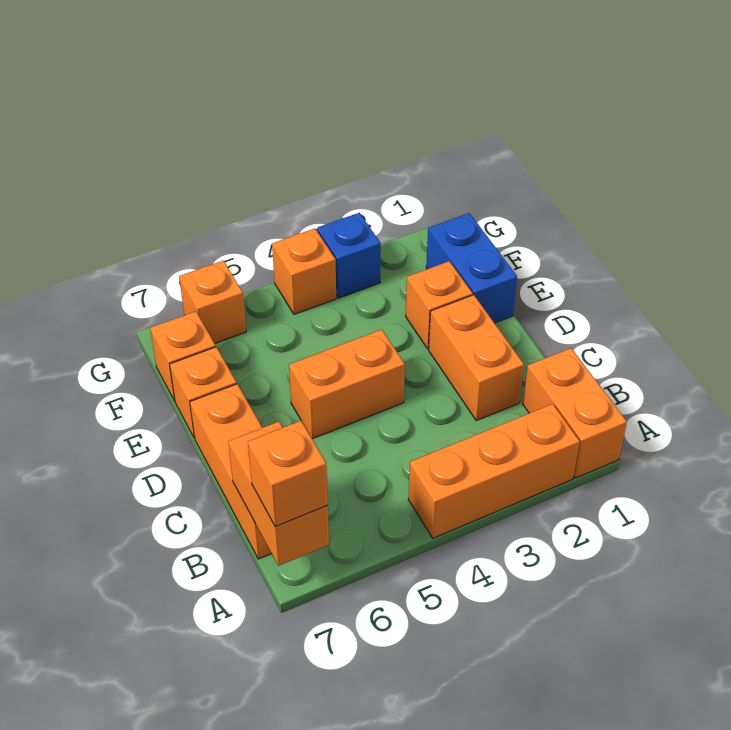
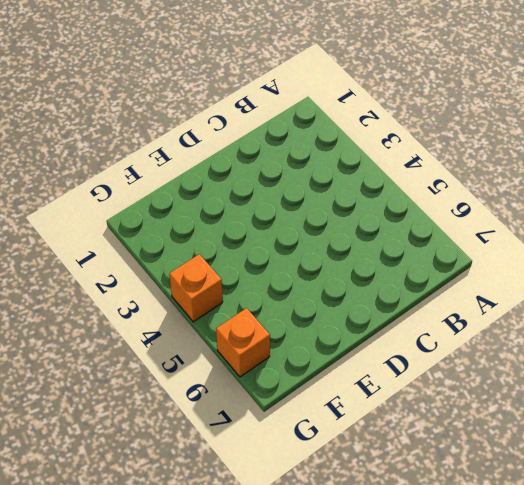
none -> orange brick A1:B1 level 1
none -> orange brick A2:A4 level 1
none -> orange brick B7:D7 level 1

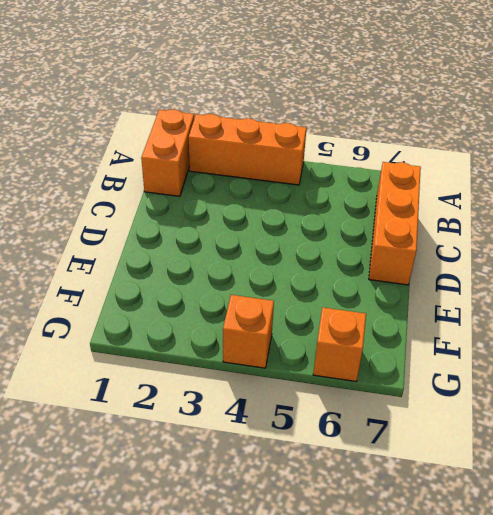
none -> orange brick C2:D2 level 1
none -> orange brick D4:D5 level 1
none -> blue brick E1:F1 level 1

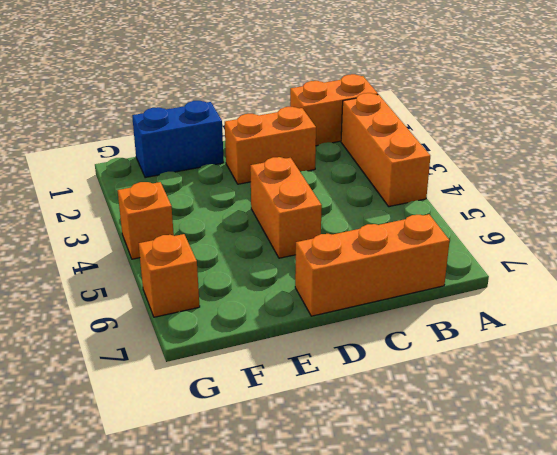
none -> orange brick E2 level 1
none -> orange brick E7 level 1
none -> orange brick F7 level 1

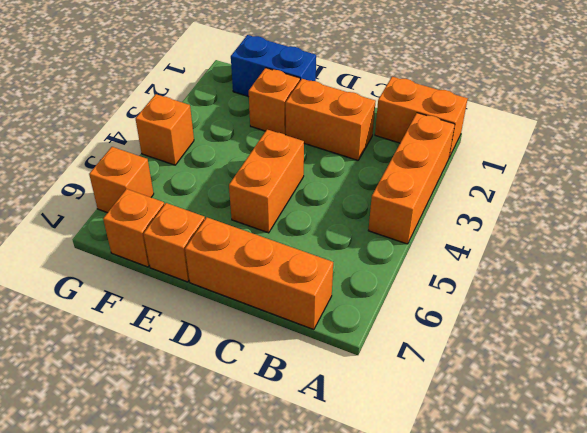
none -> blue brick G3 level 1
none -> orange brick A7:B7 level 2
none -> orange brick A7 level 3

